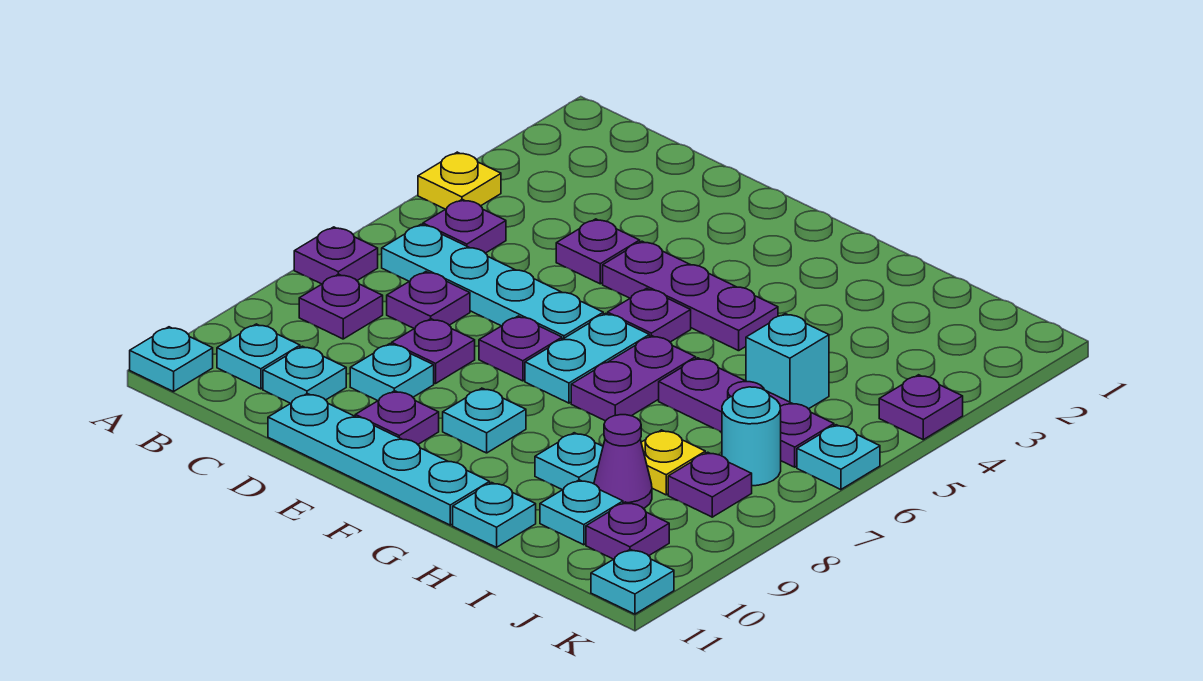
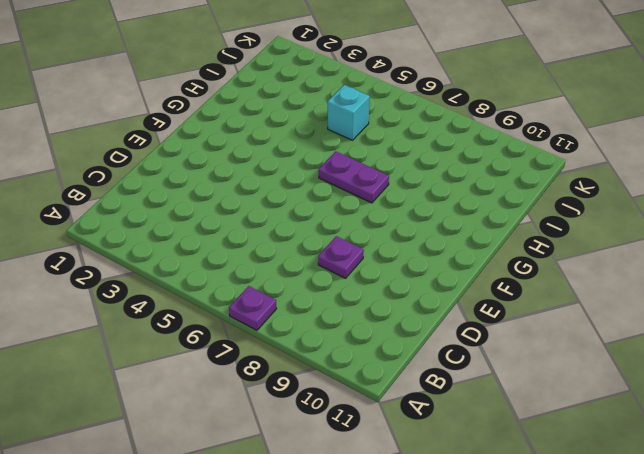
none -> yellow plate A4 level 1
none -> cyan plate A11 level 1
none -> purple plate B5 level 1
none -> cyan plate B6:E6 level 1

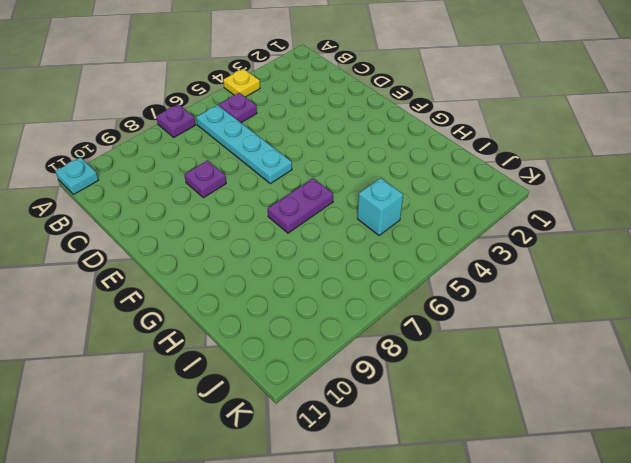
none -> purple plate B8 level 1
none -> cyan plate B10 level 1
none -> purple plate C7 level 1
none -> cyan plate C10 level 1

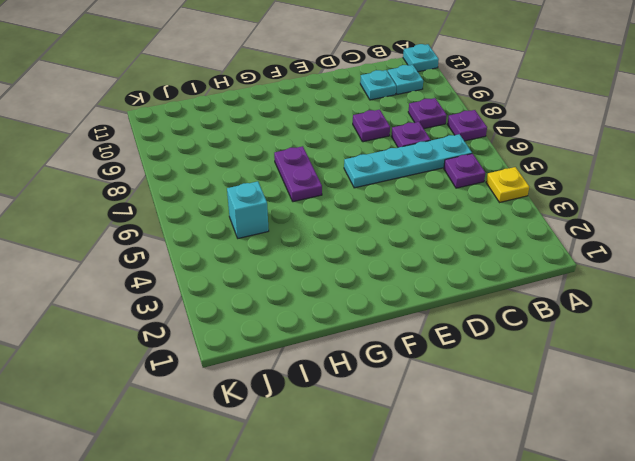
none -> purple plate D4 level 1
none -> cyan plate D9 level 1
none -> cyan plate D11:G11 level 1
none -> purple plate E4:G4 level 1

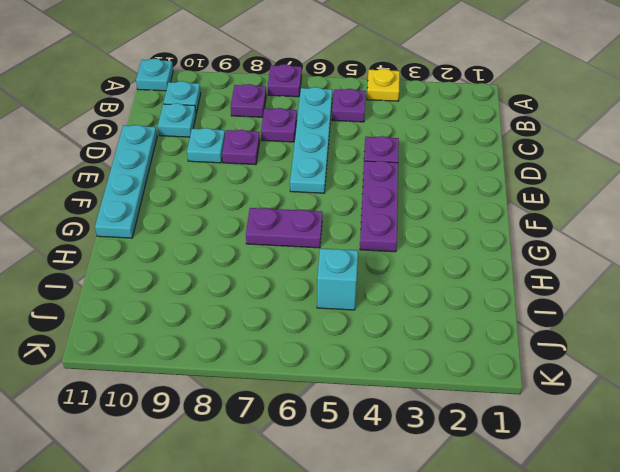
none -> purple plate E7 level 1
none -> purple plate E10 level 1
none -> purple plate F5 level 1
none -> cyan plate F6:F7 level 1

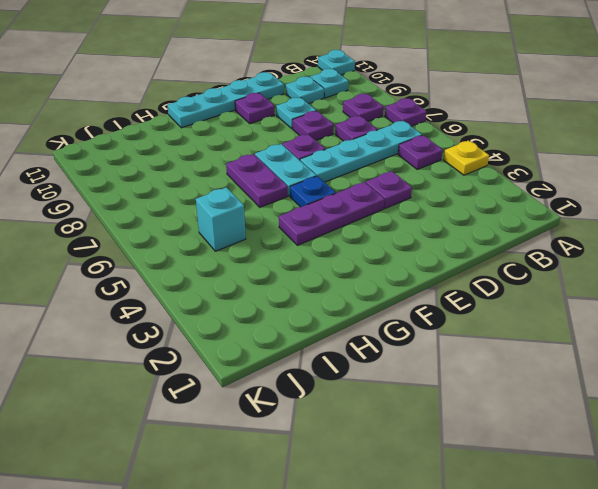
blue plate F5 level 1 -> purple plate F5 level 1
none -> cyan plate F9 level 1
none -> purple plate H6:J6 level 1
none -> cyan plate H9 level 1
none -> cyan plate H11 level 1

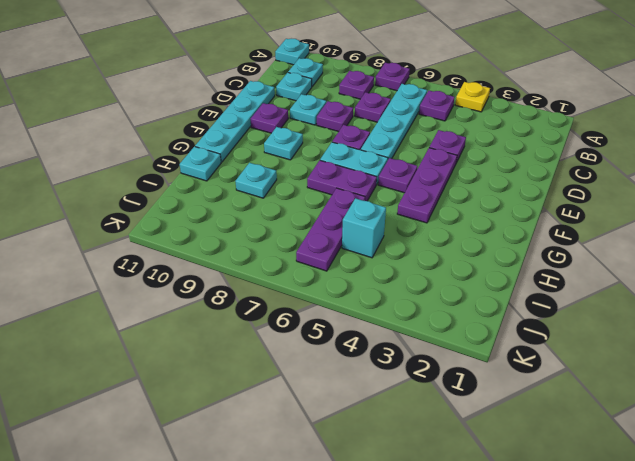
none -> yellow plate I8 level 1
none -> purple cone I9 level 1
none -> cyan plate I10 level 1
none -> cyan round brick J7 level 1

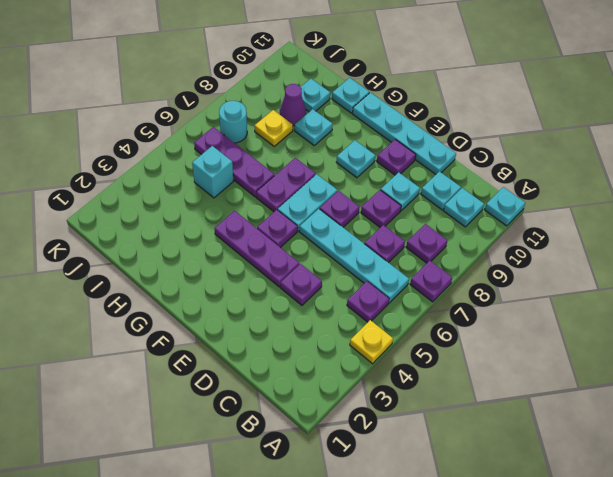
none -> purple plate J8 level 1
none -> purple plate J10 level 1
none -> purple plate K4 level 1
none -> cyan plate K6 level 1

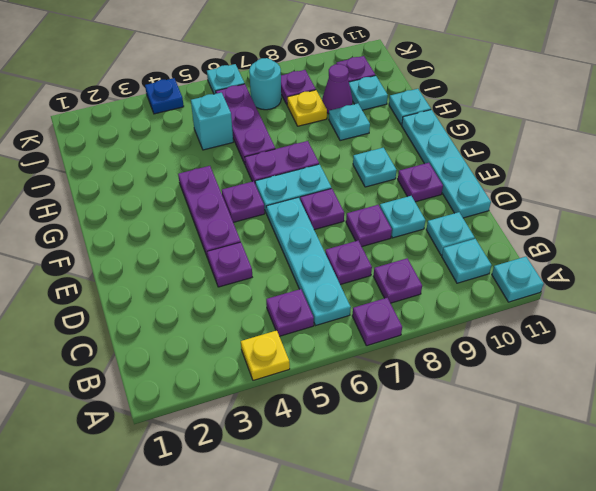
blue plate K4 level 1 -> purple plate K4 level 1
none -> cyan plate K11 level 1

